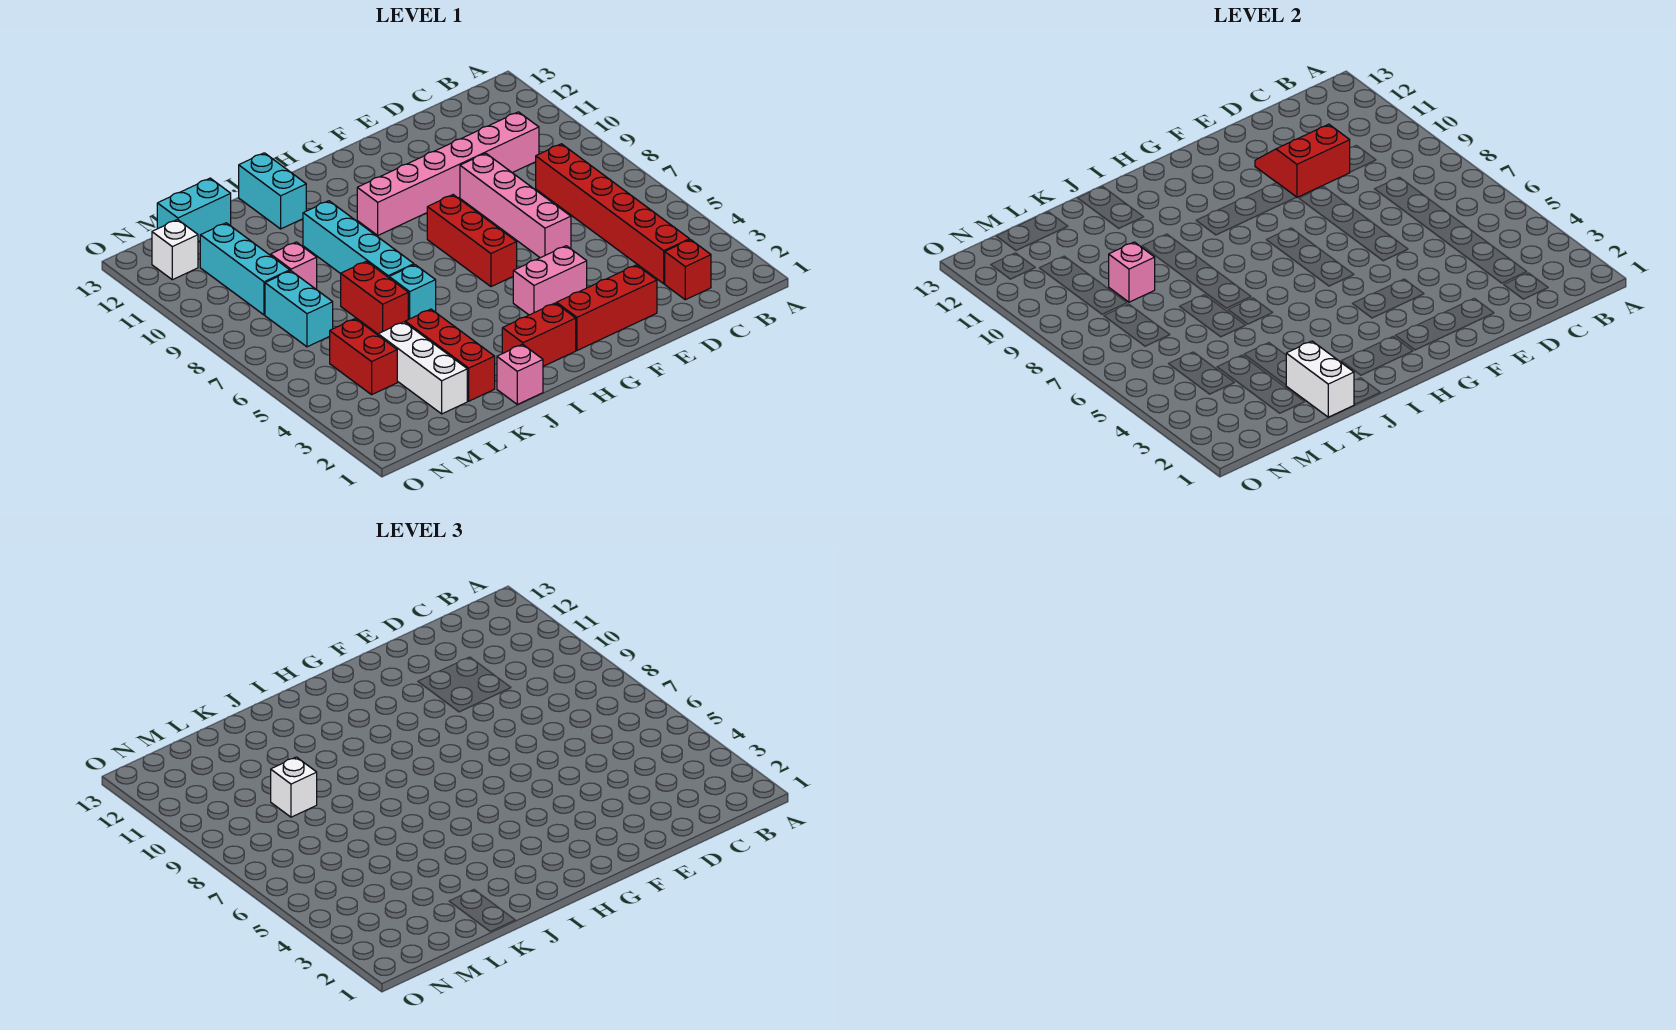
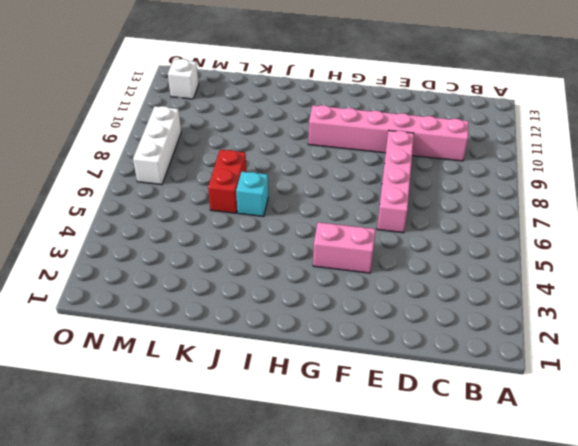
white brick N7:N9 level 1 -> white brick L2:L4 level 1
none -> red brick C2 level 1
none -> red brick C3:C8 level 1
none -> red brick E2:G2 level 1

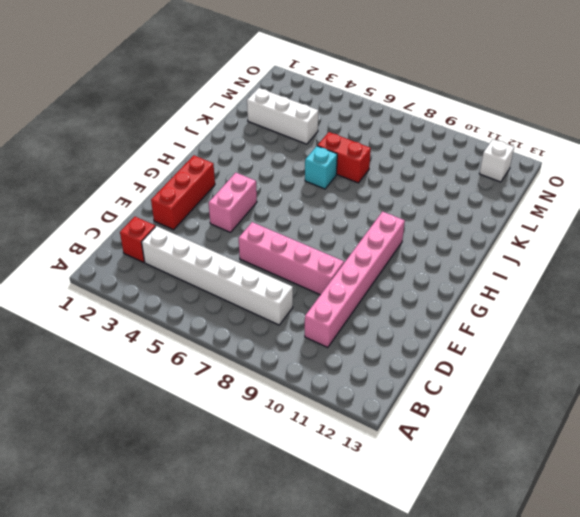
white brick C3:C8 level 1 -> red brick C3:C8 level 1
none -> red brick G6:G8 level 1
none -> red brick H2:I2 level 1
none -> pink brick J1 level 1

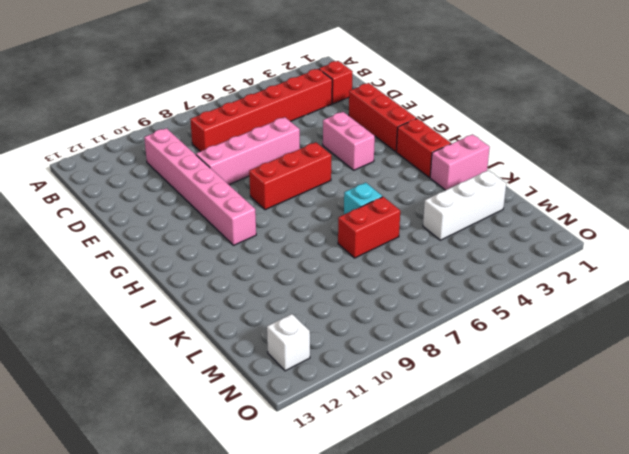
pink brick J1:J2 level 1 -> pink brick J1 level 1
none -> cyan brick J7:J10 level 1
none -> cyan brick J12:J13 level 1
none -> red brick K2:K4 level 1

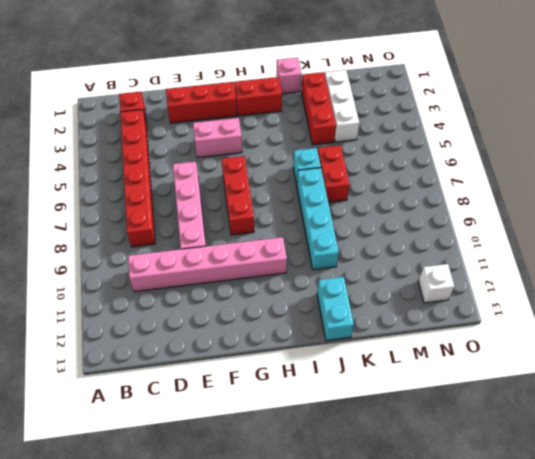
none -> pink brick L9 level 1
none -> cyan brick L13:M13 level 1
none -> red brick M4:M5 level 1

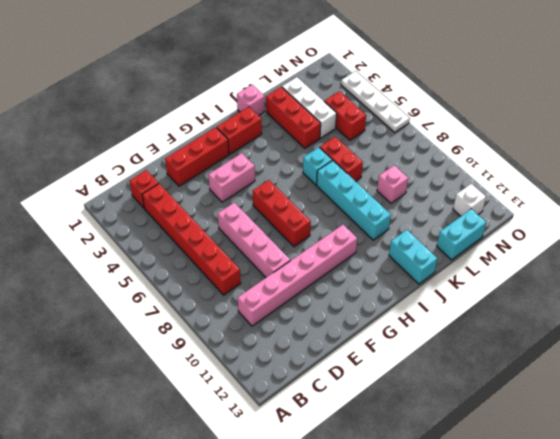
white plate O3:O6 level 1 -> none
none -> cyan brick M7:M8 level 1
none -> cyan brick M9:M11 level 1
none -> red slope D10:E11 level 2 top 10

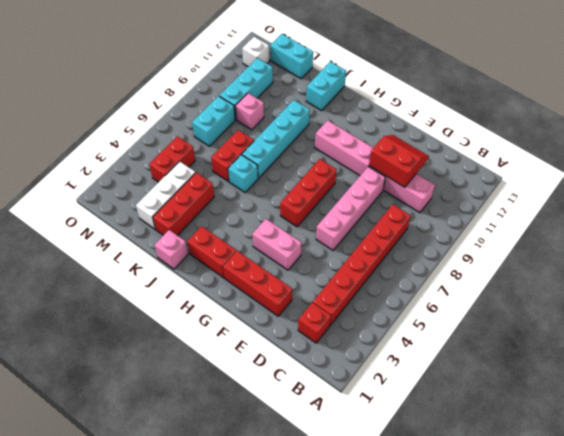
none -> white brick K1:K2 level 2
none -> pink brick L9 level 2
none -> white brick L9 level 3

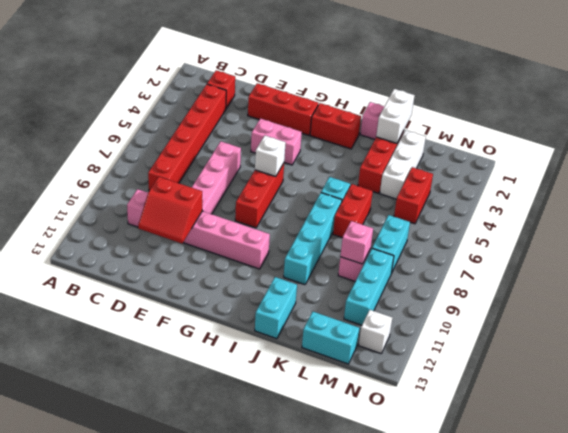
white brick G6 level 2 -> white brick L9 level 3

